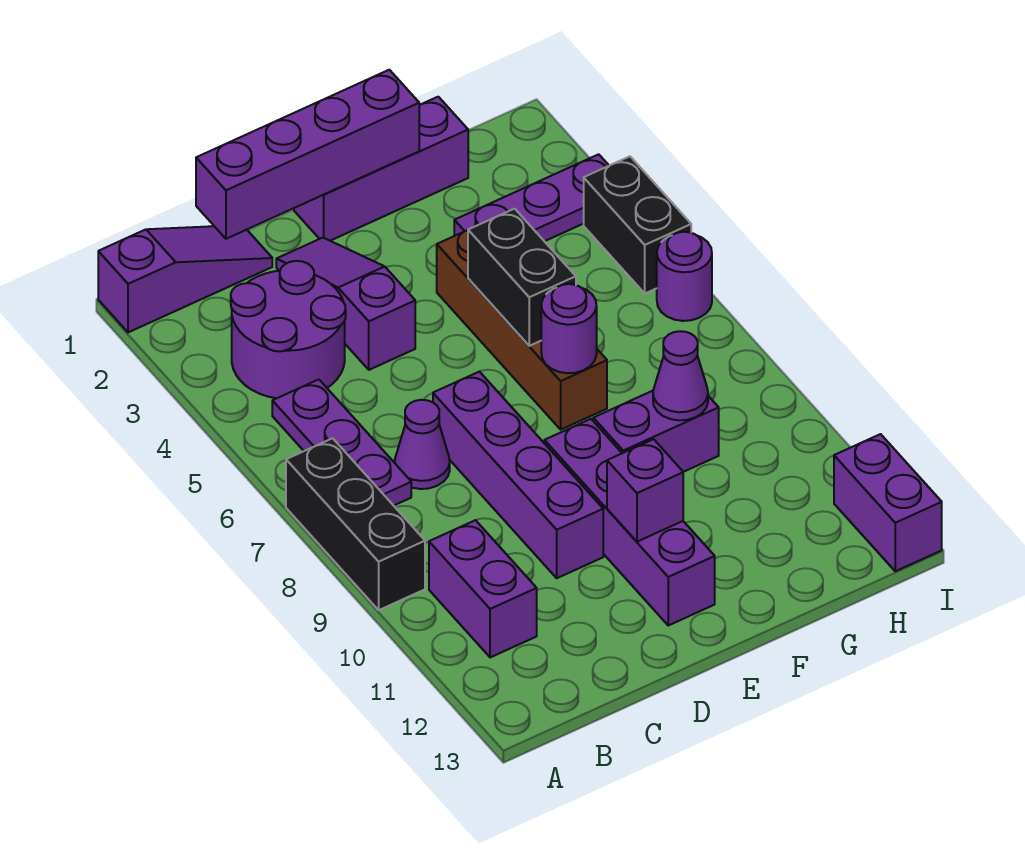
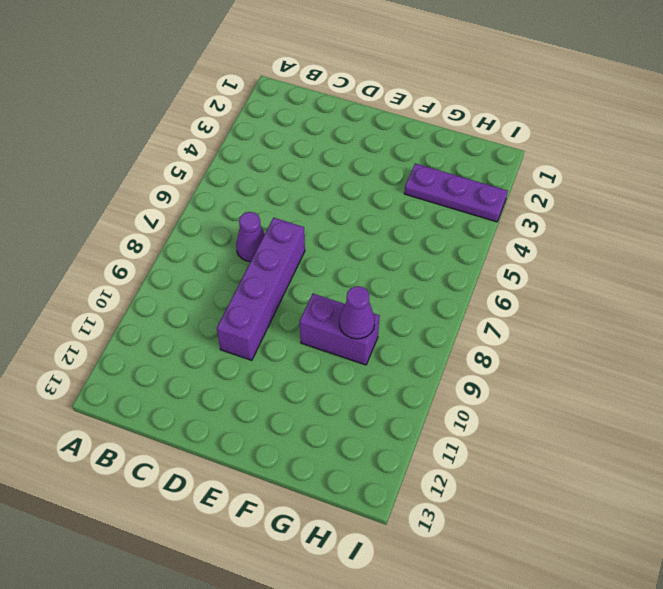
none -> purple slope A1:C1 level 1 top A
none -> black brick A7:A9 level 1
none -> purple round brick B3:C4 level 1

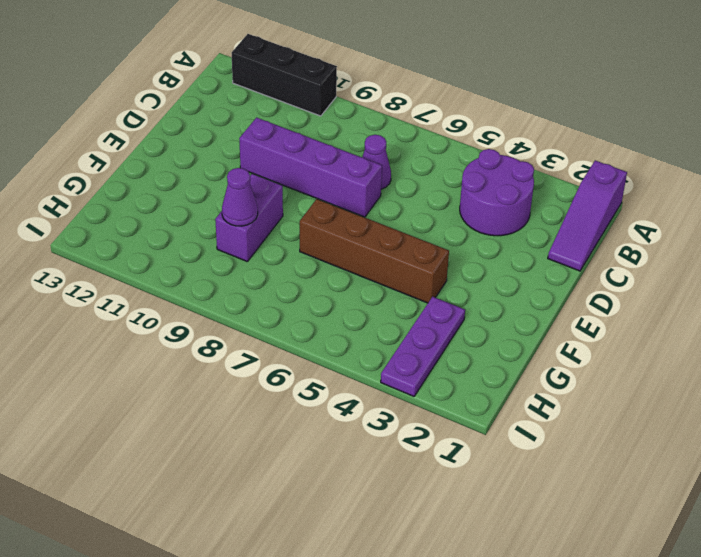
black brick A10:A12 level 1 -> black brick A7:A9 level 1
none -> purple plate B5:B7 level 1
none -> purple brick B10:B11 level 1
none -> purple slope D2:D4 level 1 top 4

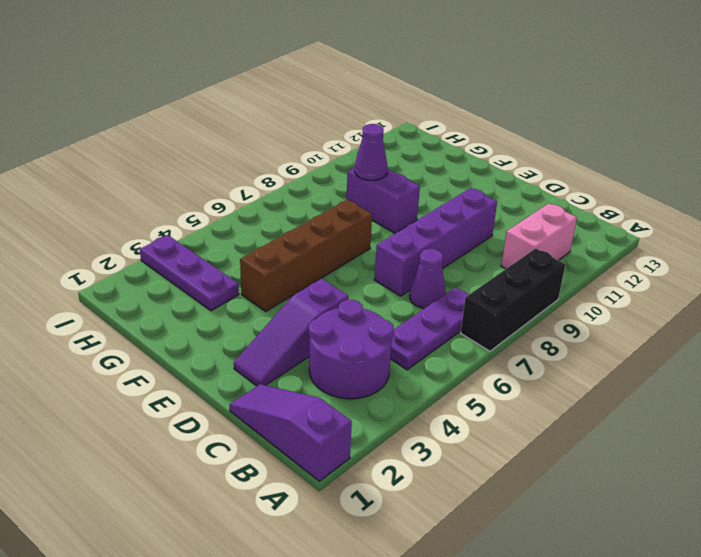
pink brick B10:B11 level 1 -> purple brick B10:B11 level 1
none -> purple brick E1:G1 level 1
none -> purple brick E9:E12 level 1
none -> black brick I4:I5 level 1

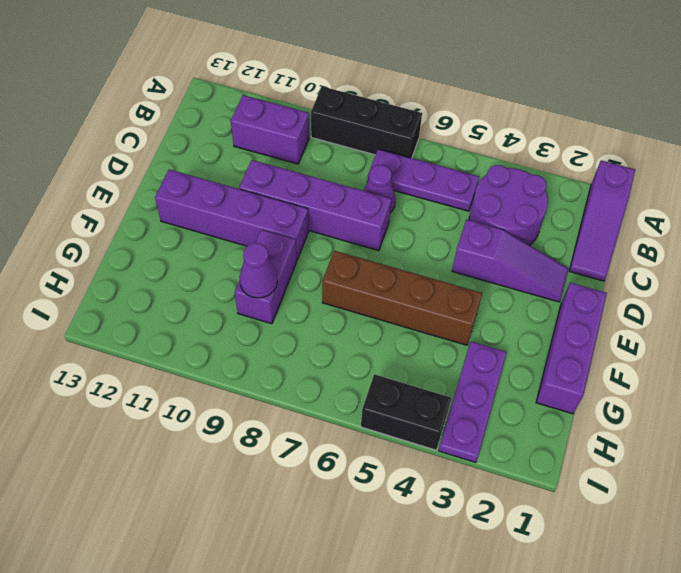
none -> purple round brick I6 level 1
none -> purple brick I12:I13 level 1
none -> purple brick C1:F1 level 2

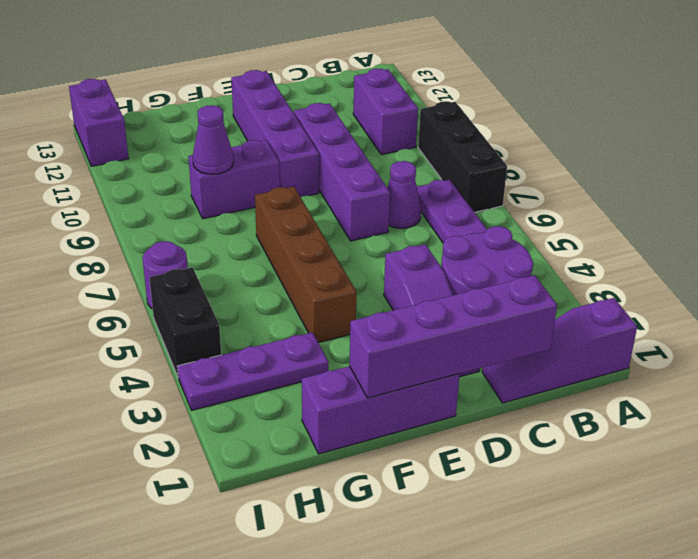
none -> purple brick E11 level 2
none -> black brick F5:F6 level 2
none -> purple round brick F7 level 2

